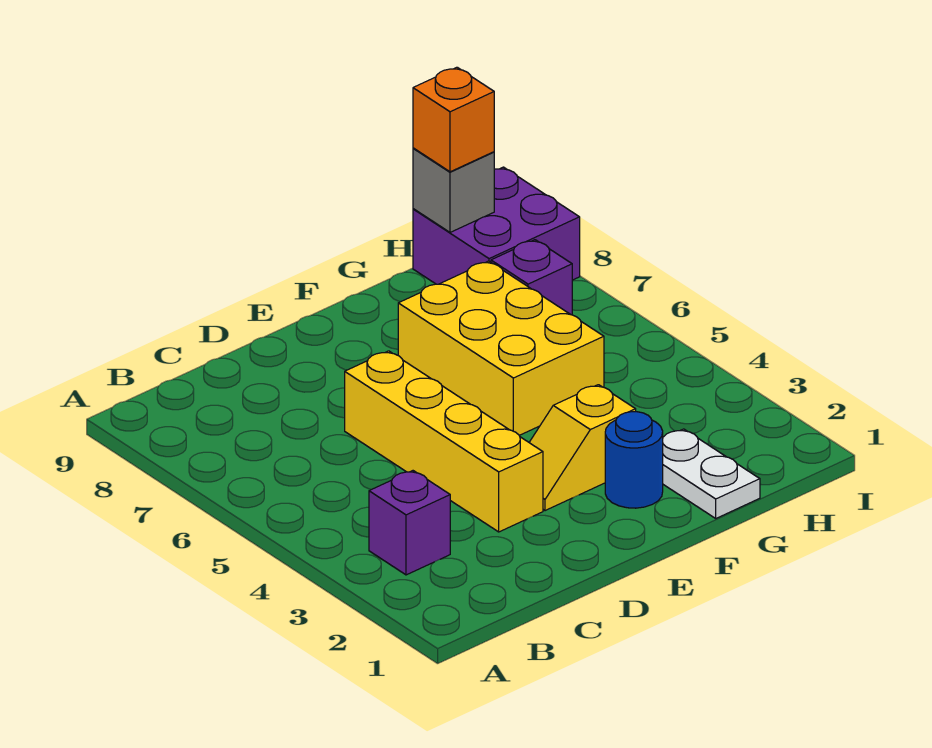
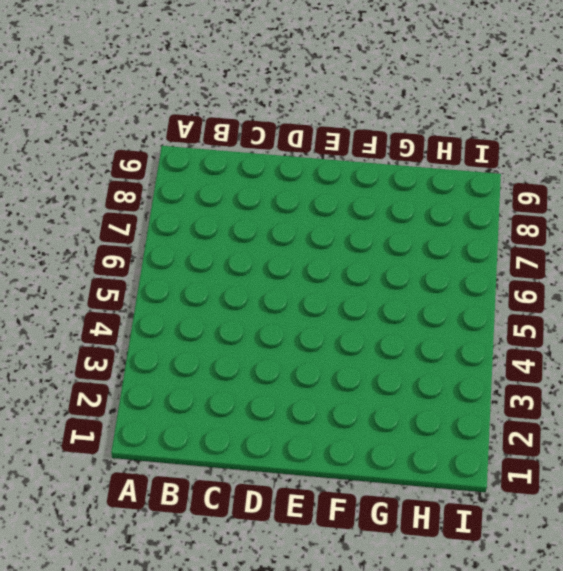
none -> purple brick B3 level 1
none -> yellow brick D3:D6 level 1

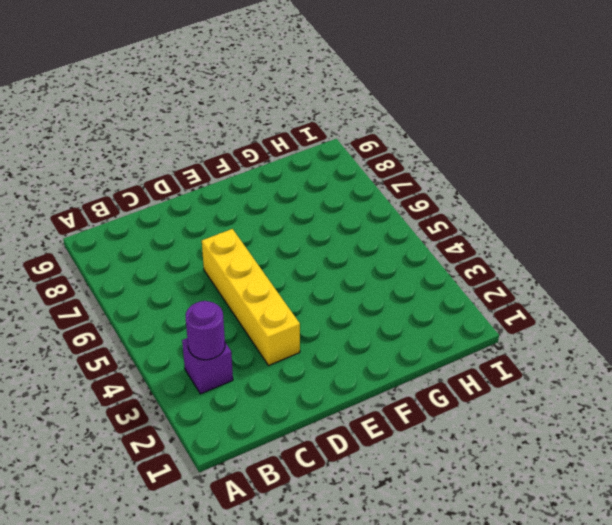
purple round brick B3 level 2 -> none
none -> yellow slope E3:F3 level 1 top F
none -> blue round brick F2 level 1

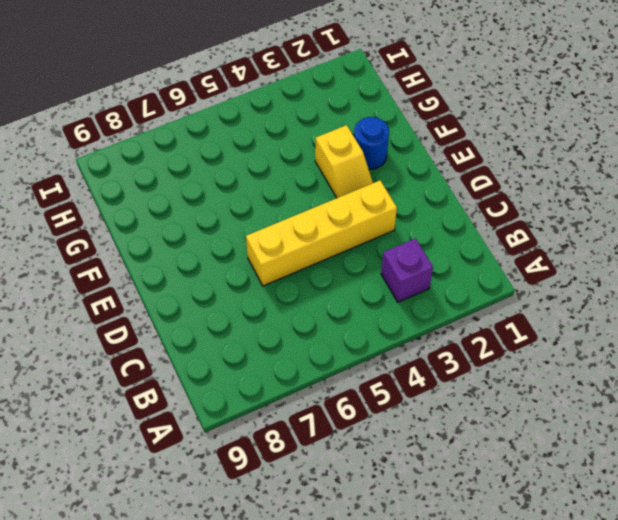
none -> yellow brick F5:G7 level 1
none -> white plate G1:G2 level 1

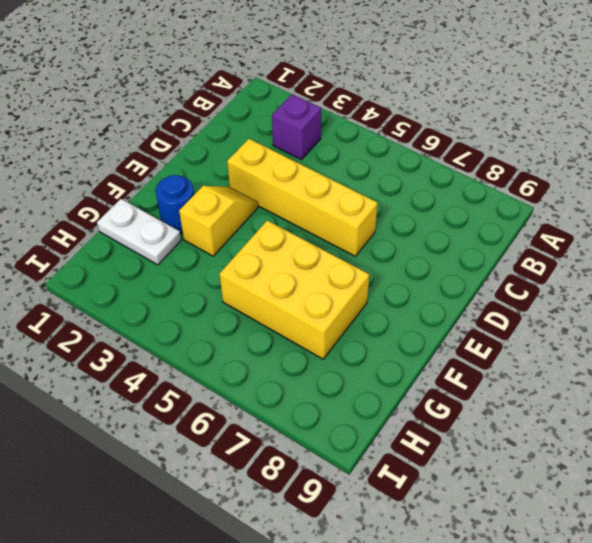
none -> purple brick H7 level 1
none -> purple brick H8:I9 level 1

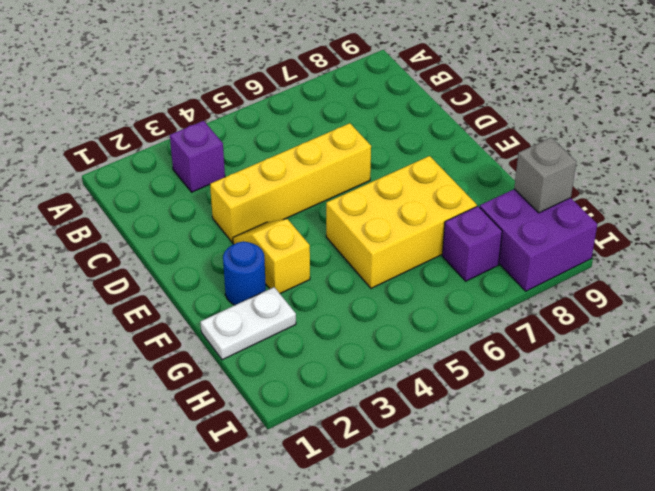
none -> orange brick H9 level 3

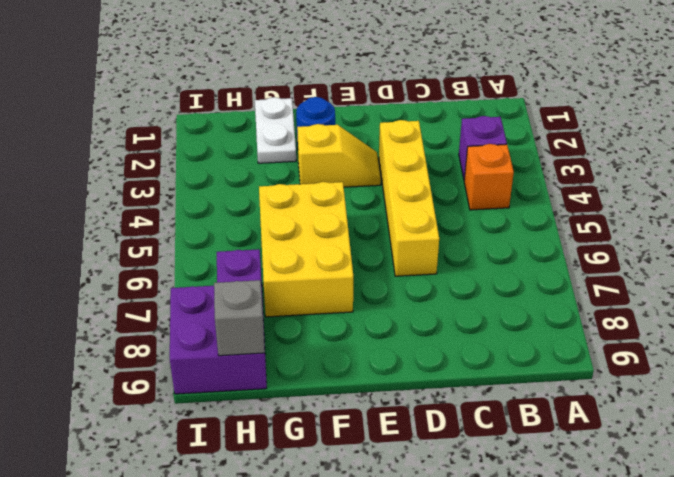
orange brick B4 level 1 -> orange brick H9 level 3

